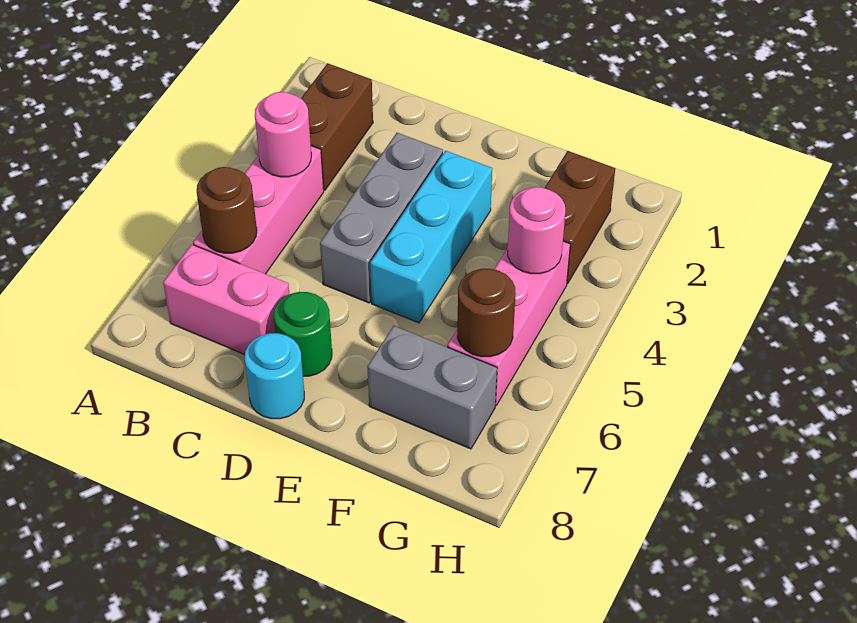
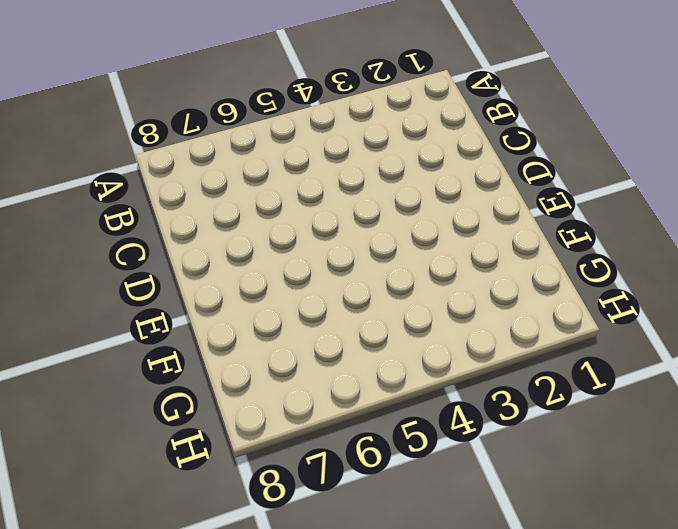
none -> brown brick B2:B3 level 1
none -> pink brick B4:B6 level 1
none -> pink brick B7:C7 level 1

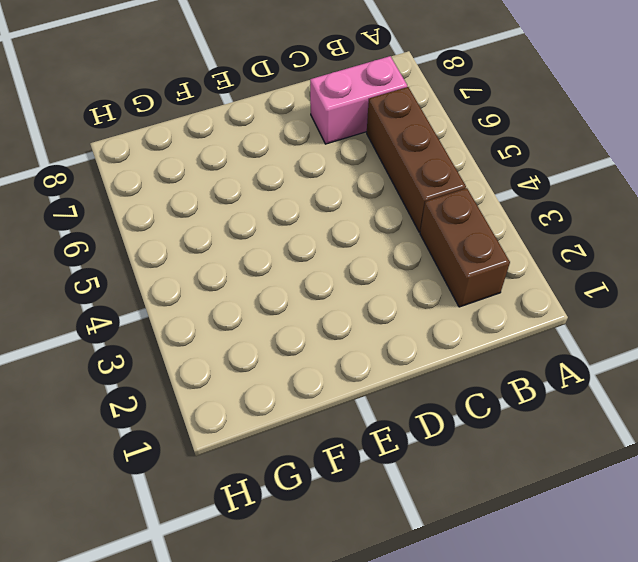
brown brick B4:B6 level 1 -> pink brick B4:B6 level 1
none -> grey brick D3:D5 level 1
none -> green round brick D7 level 1
none -> cyan round brick D8 level 1

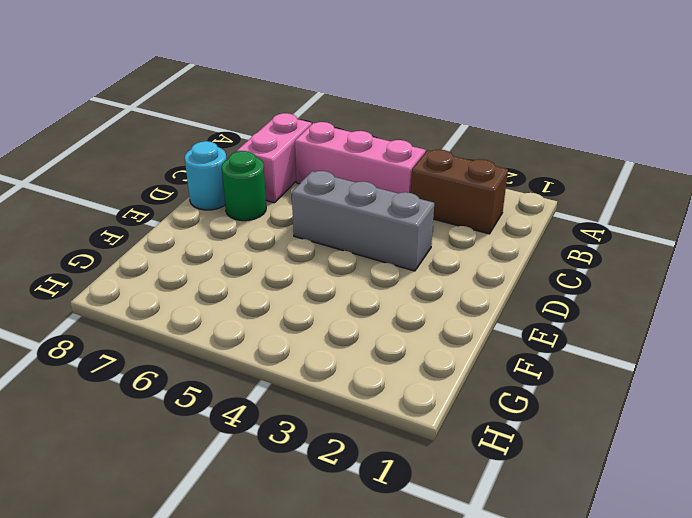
none -> cyan brick E3:E5 level 1
none -> grey brick F7:G7 level 1
none -> brown brick G2:G3 level 1

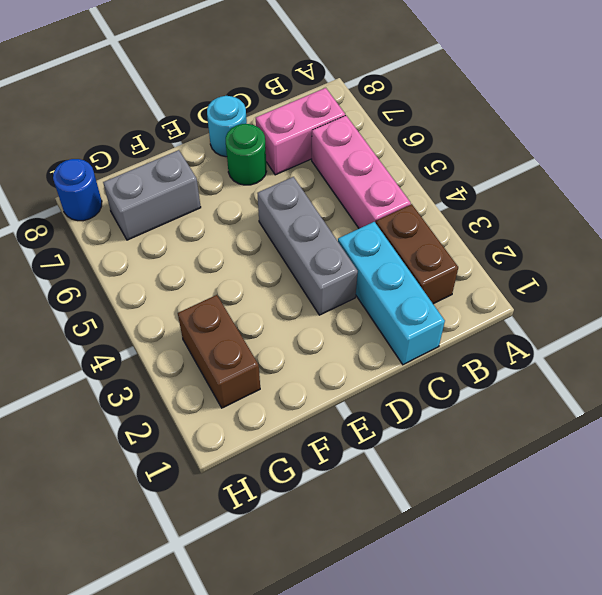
cyan brick C1:C3 level 1 -> cyan brick E3:E5 level 1
blue round brick H8 level 1 -> none
none -> pink brick G4:G6 level 1
none -> pink round brick B4 level 2
none -> brown round brick B6 level 2

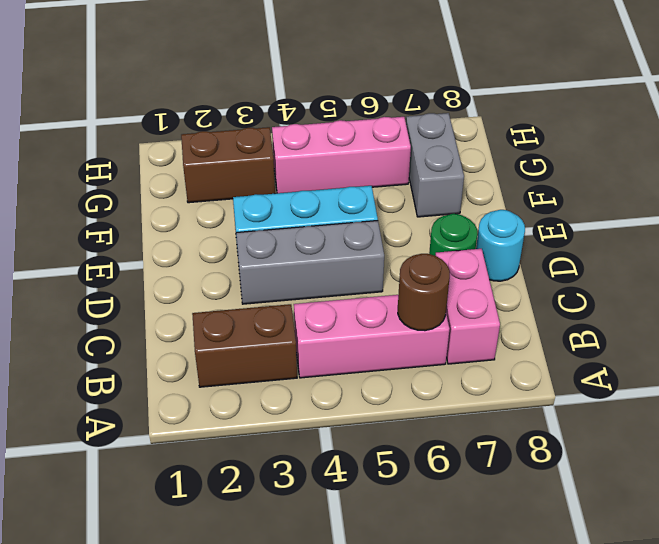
none -> pink round brick B4 level 2
none -> pink round brick G4 level 2
none -> brown round brick G6 level 2

